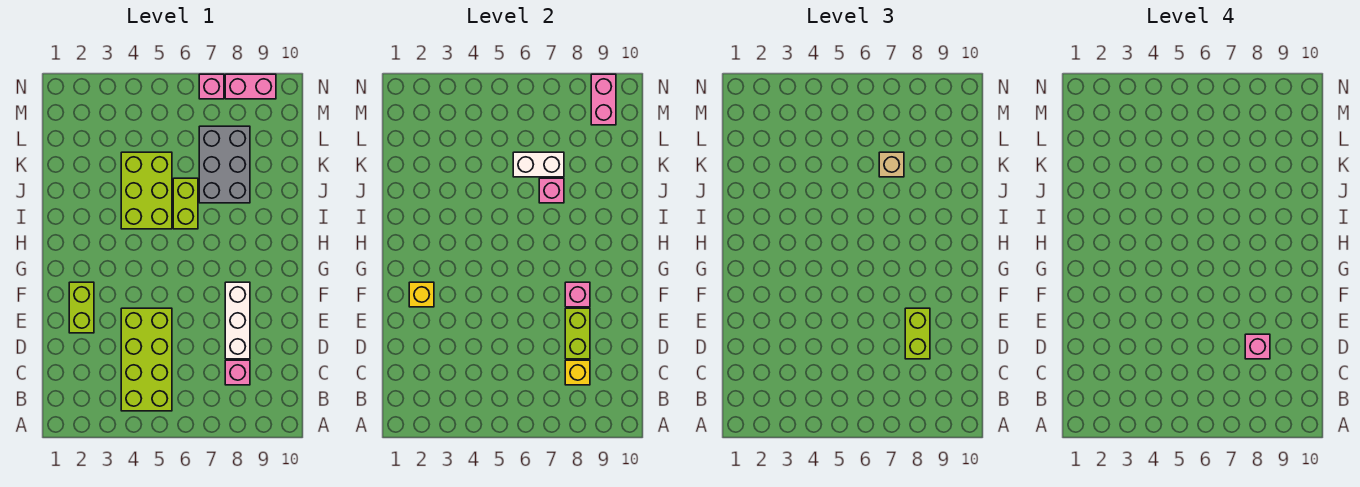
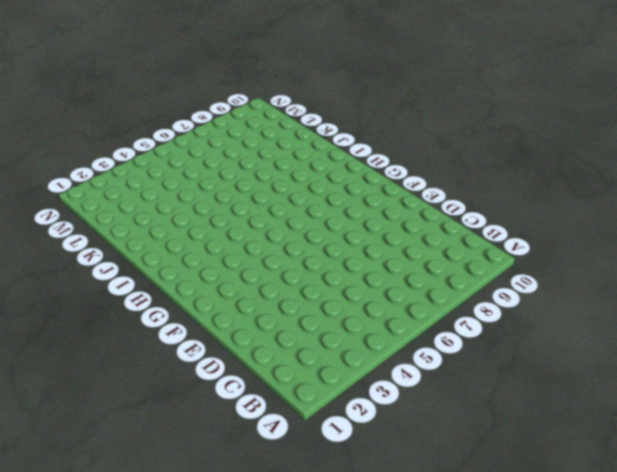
none -> lime brick B4:E5 level 1
none -> pink brick C8 level 1
none -> white brick D8:F8 level 1

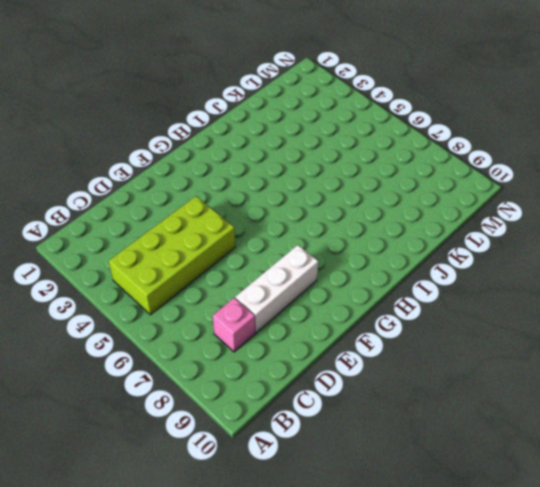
none -> lime brick E2:F2 level 1
none -> lime brick I4:K5 level 1
none -> lime brick I6:J6 level 1

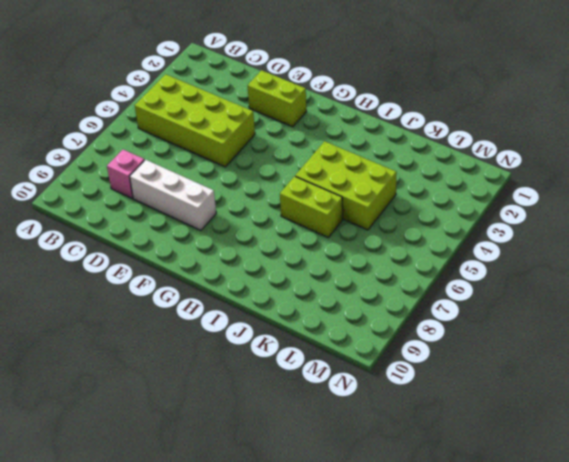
none -> grey brick J7:L8 level 1
none -> pink brick N7 level 1
none -> pink brick N8:N9 level 1

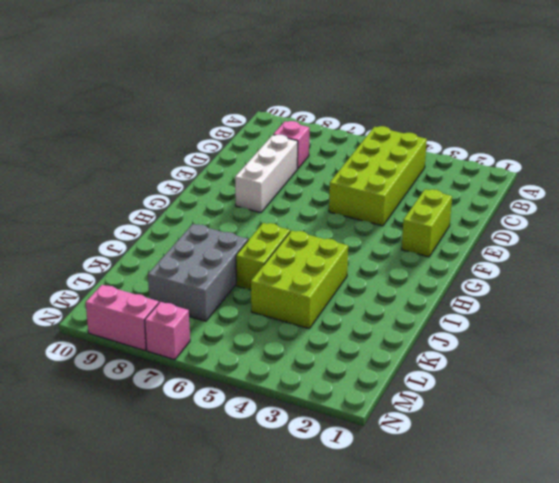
none -> yellow brick C8 level 2
none -> lime brick D8:E8 level 2
none -> yellow brick F2 level 2

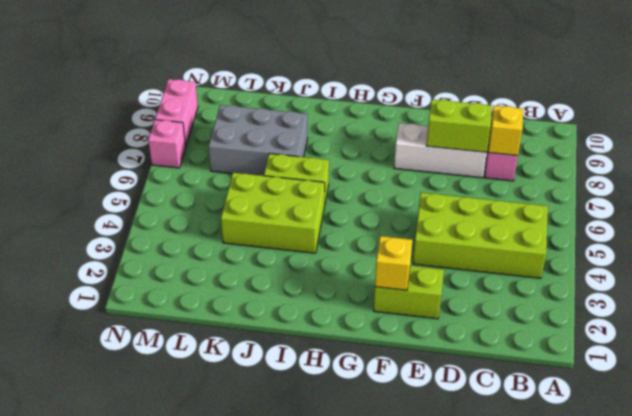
none -> pink brick F8 level 2
none -> pink brick J7 level 2
none -> white brick K6:K7 level 2

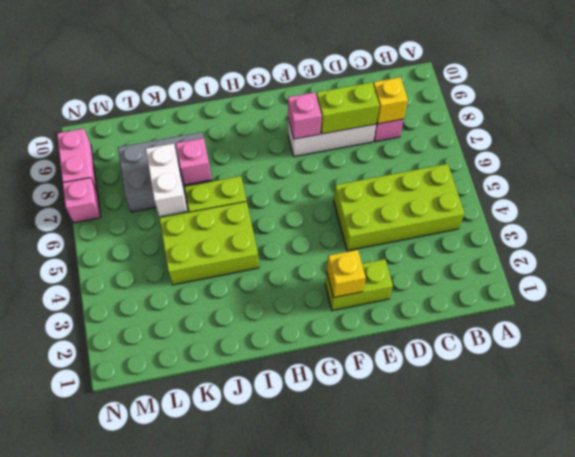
none -> pink brick M9:N9 level 2
none -> lime brick D8:E8 level 3
none -> tan brick K7 level 3

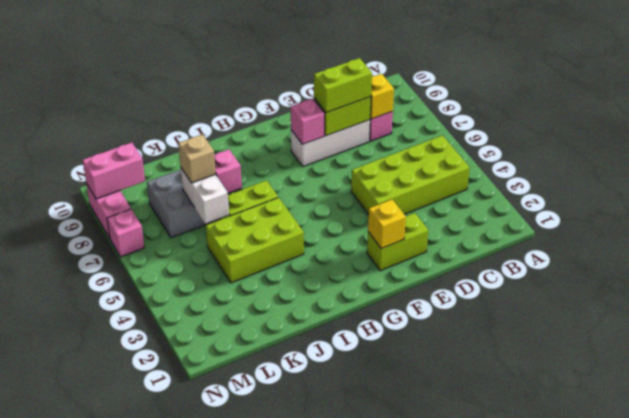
none -> pink brick D8 level 4

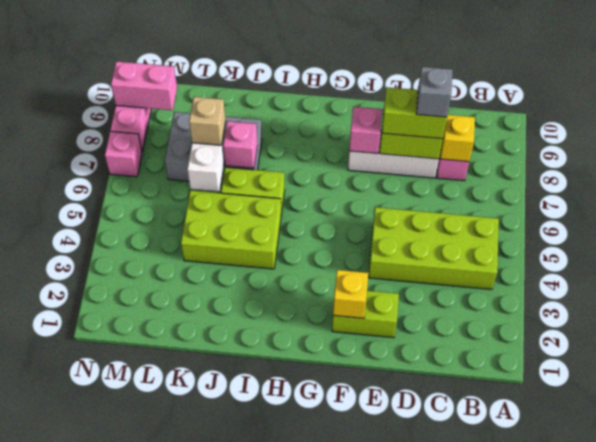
grey brick D8 level 4 -> pink brick D8 level 4

